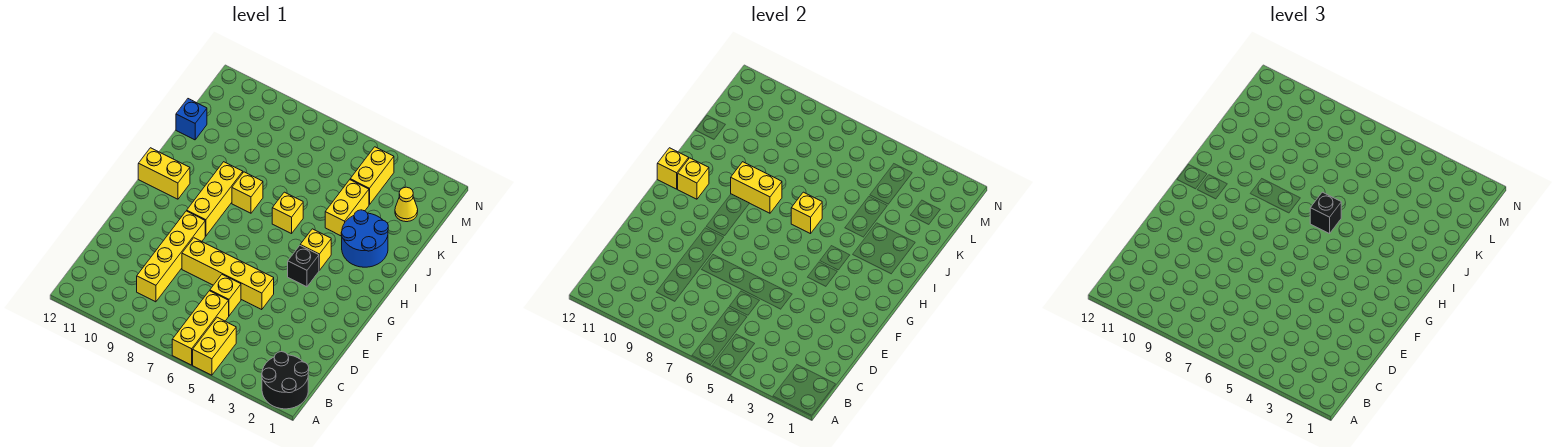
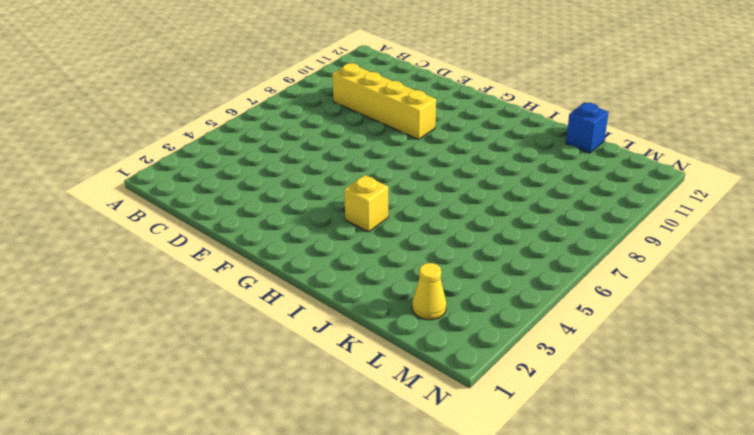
none -> black round brick A1:B2 level 1
none -> yellow brick A5:B5 level 1
none -> yellow brick A6:C6 level 1

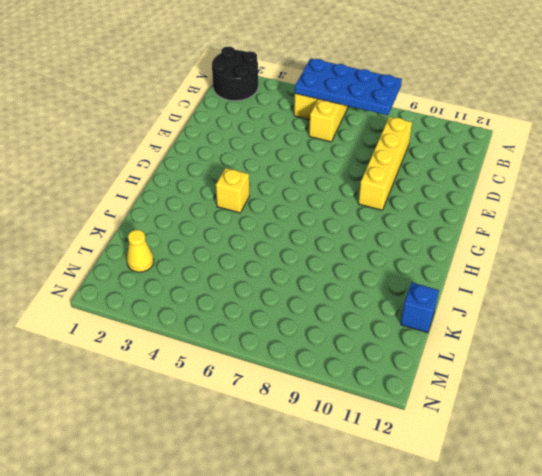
blue plate A5:B8 level 2 -> none
none -> yellow brick D6 level 1
none -> yellow brick E5:E8 level 1
none -> black brick G4 level 1

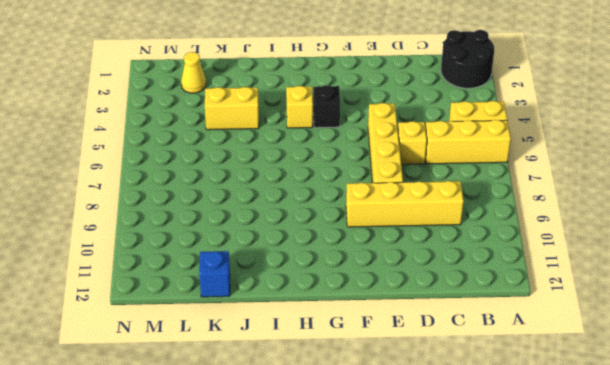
none -> yellow brick G9:I9 level 1
none -> yellow brick H11:H12 level 1
none -> blue round brick I2:J3 level 1

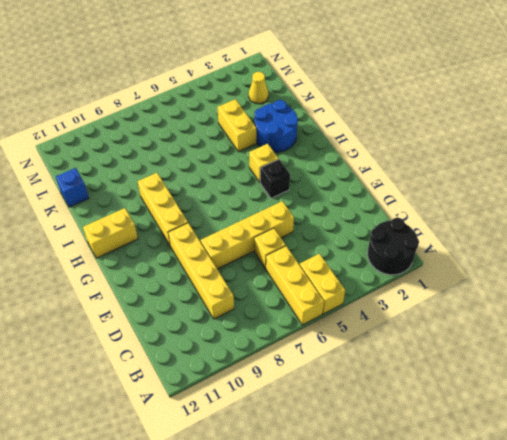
none -> yellow brick I6 level 1
none -> yellow brick I8 level 1
none -> yellow brick L4:M4 level 1

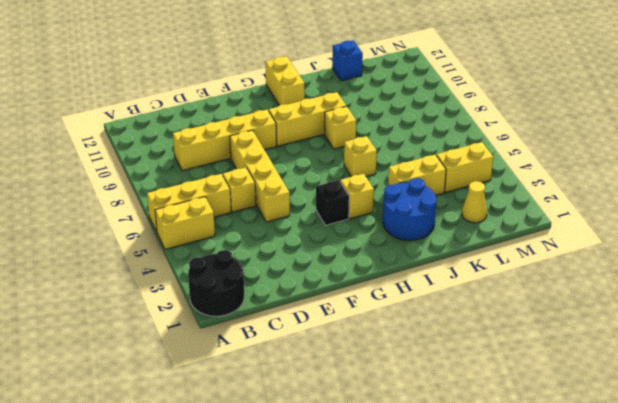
none -> yellow brick H11 level 2
none -> yellow brick H12 level 2
none -> yellow brick I6 level 2

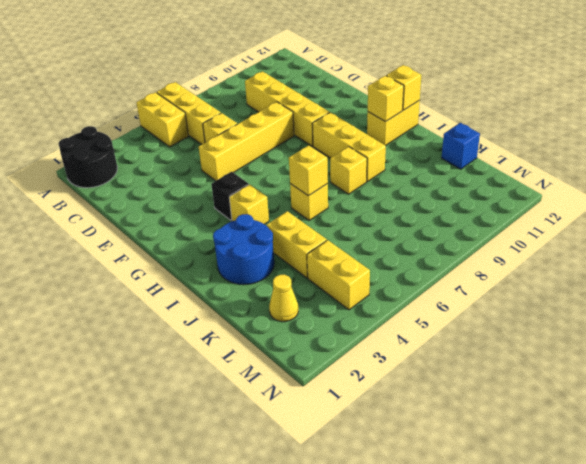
none -> yellow brick I8:I9 level 2
none -> black brick I6 level 3

